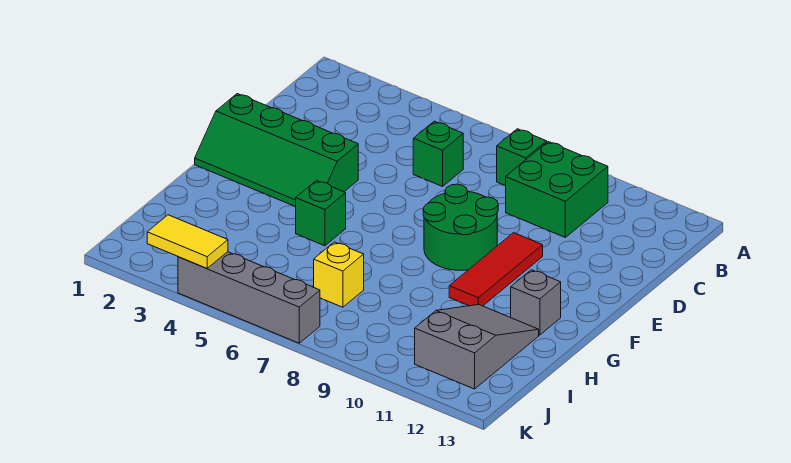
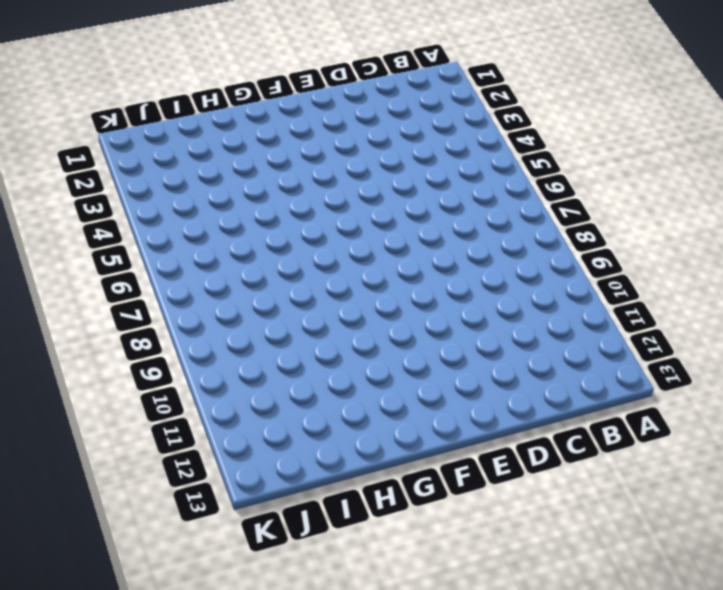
none -> green brick B8 level 1
none -> green brick B9:C10 level 1
none -> green brick C6 level 1

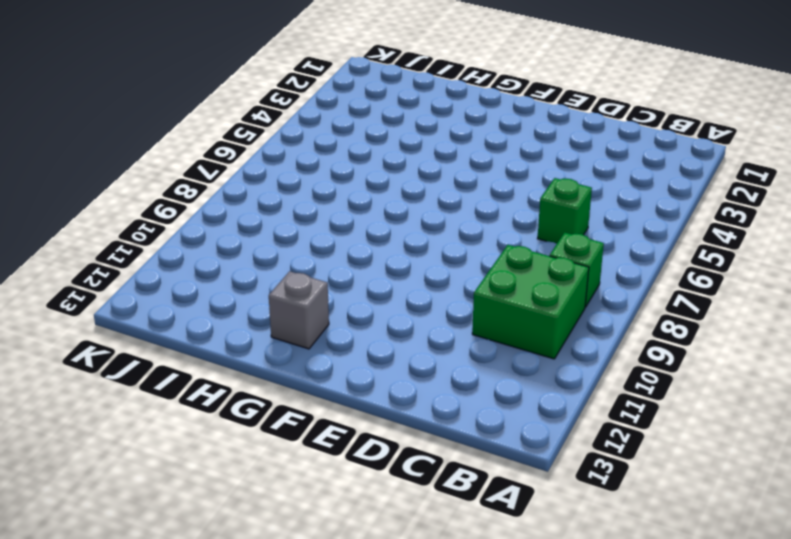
none -> green slope E1:F4 level 1 top E
none -> green round brick E8:F9 level 1
none -> red tile E10:G10 level 1

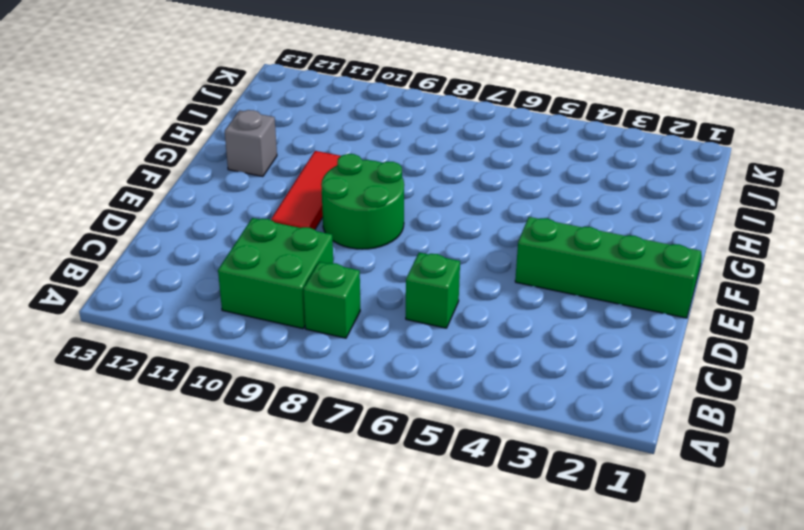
none -> green brick G5 level 1
none -> grey slope H11:J12 level 1 top J
none -> yellow brick I7 level 1

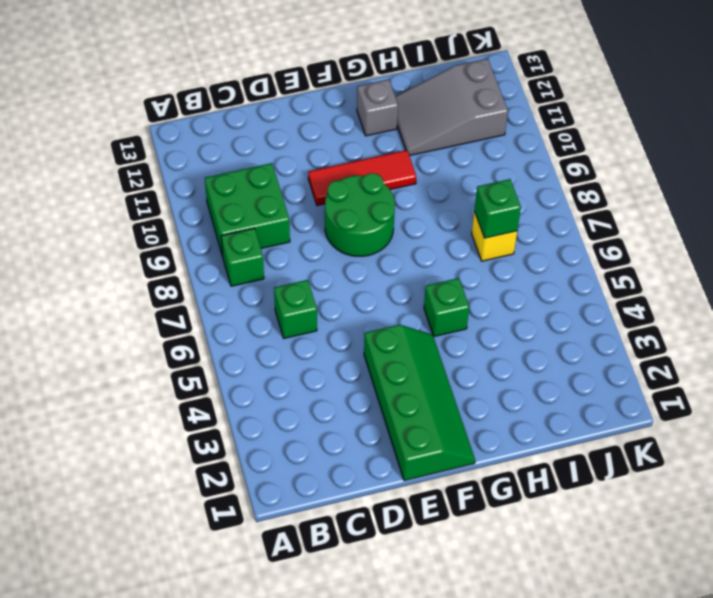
green brick I7 level 2 -> none
none -> grey brick K4:K7 level 1
none -> yellow tile K3:K4 level 2

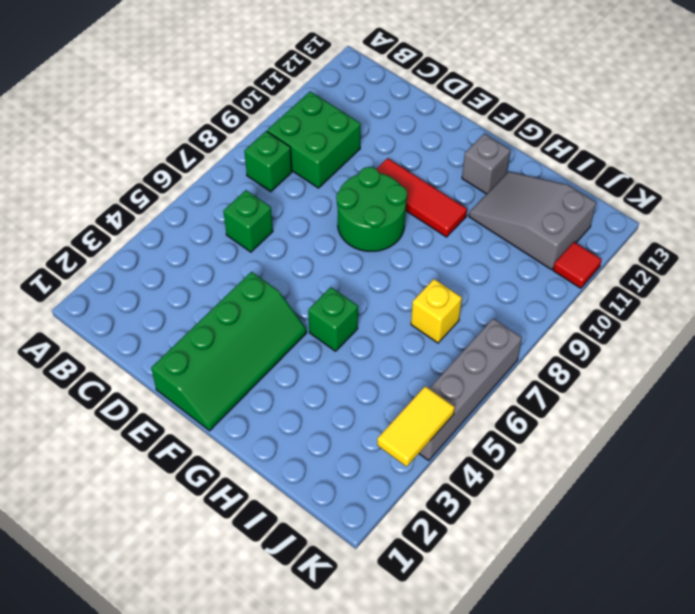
red tile K11 level 1 -> none

